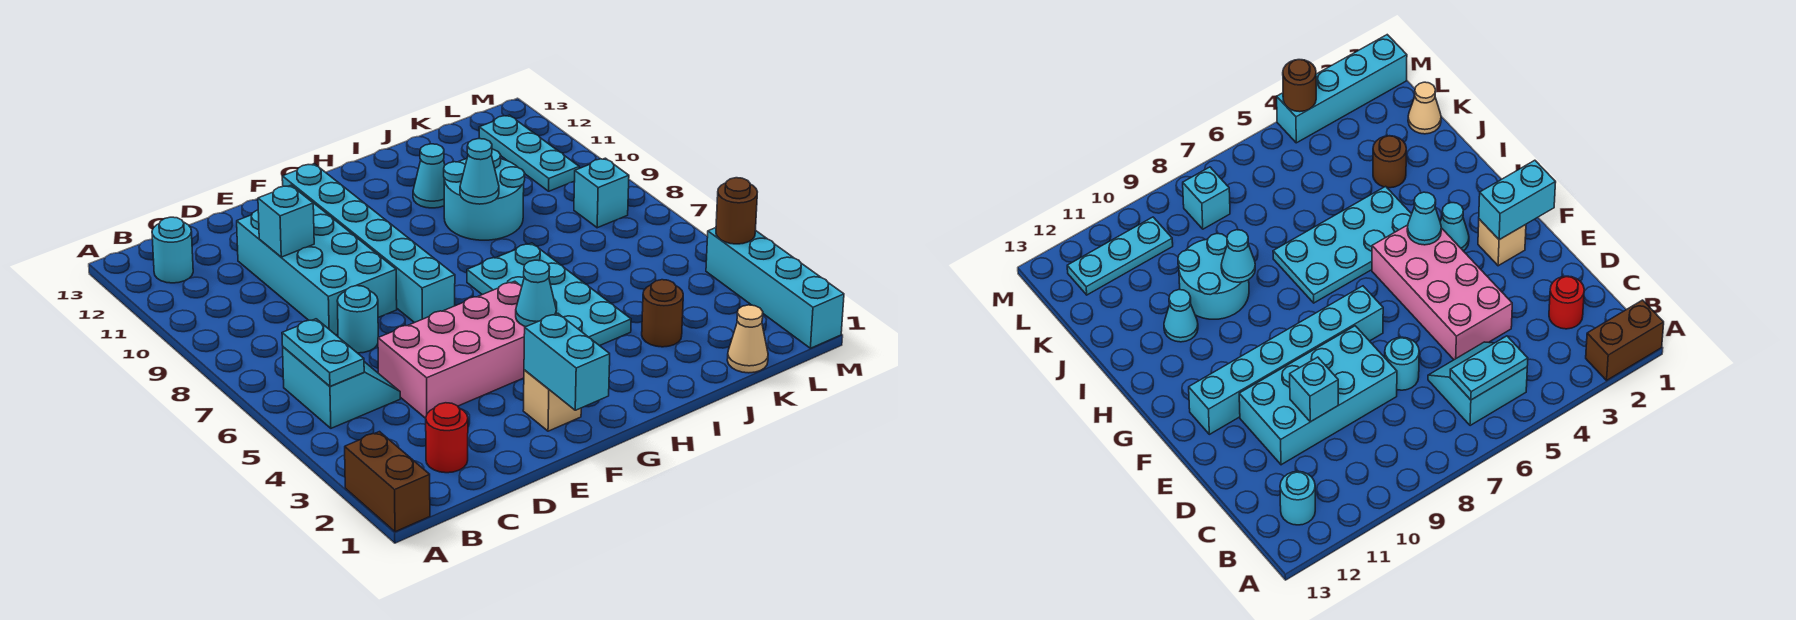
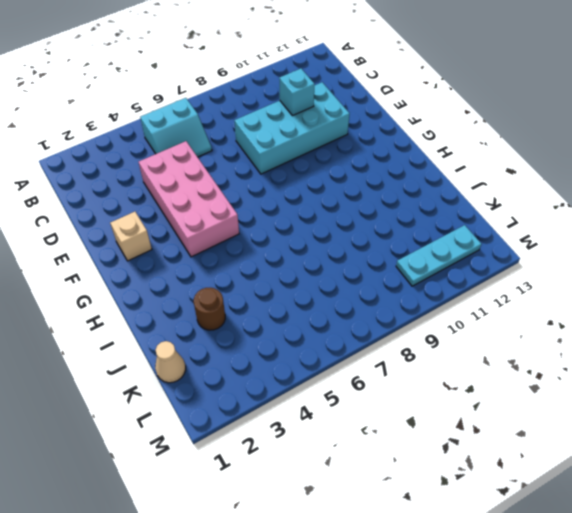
none -> brown brick A1:A2 level 1
none -> cyan round brick B12 level 1
none -> red round brick C2 level 1

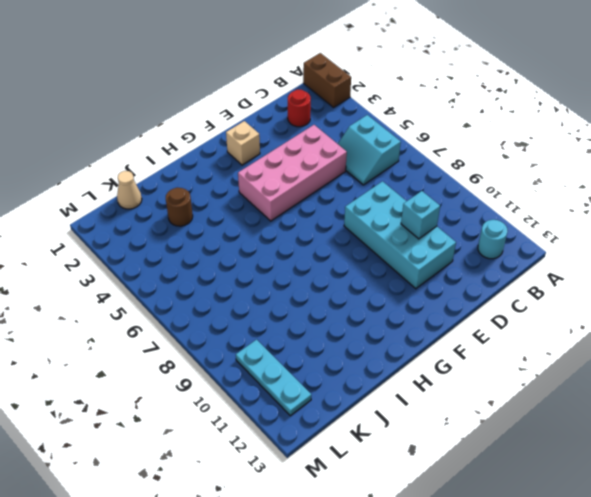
none -> cyan round brick D7 level 1
none -> cyan brick F7:F12 level 1
none -> cyan cone G3 level 1

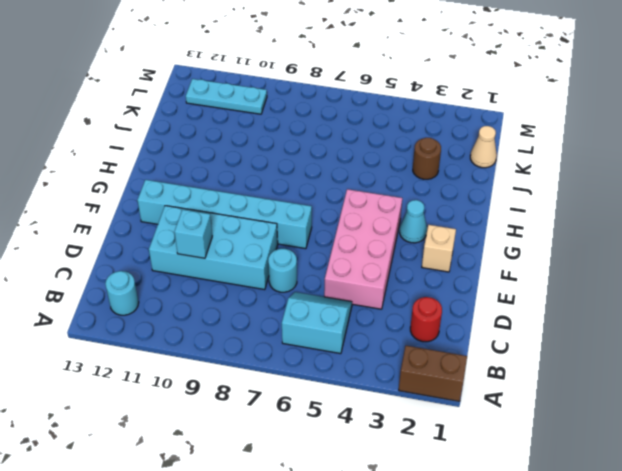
none -> cyan plate H4:I7 level 1
none -> cyan round brick I9:J10 level 1
none -> cyan cone I11 level 1

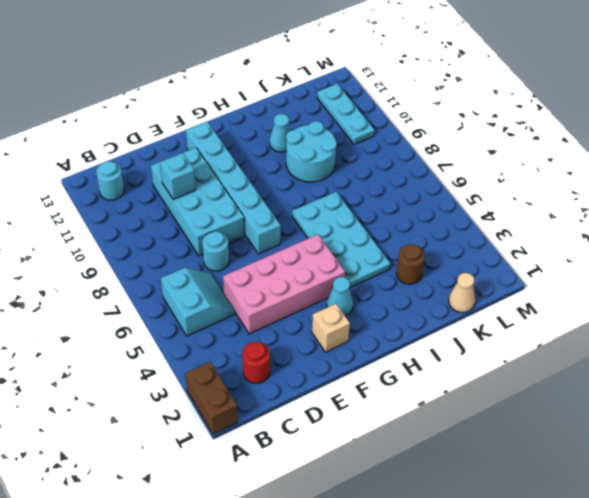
none -> cyan brick L8 level 1
none -> cyan brick M1:M4 level 1
none -> cyan plate B5:B6 level 2

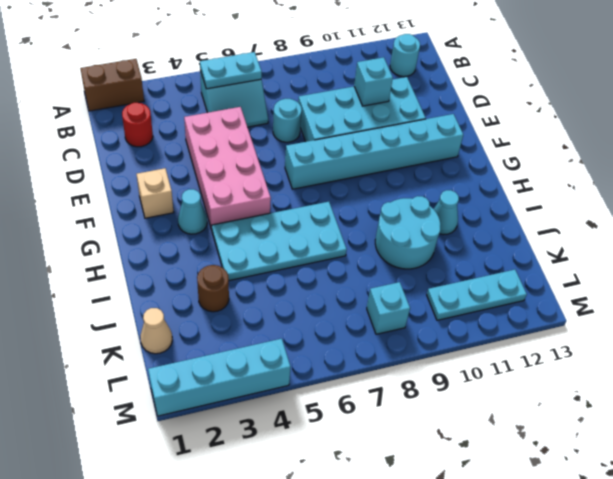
none -> cyan brick F1:F2 level 2
none -> cyan cone G4 level 2
none -> cyan cone I9 level 2

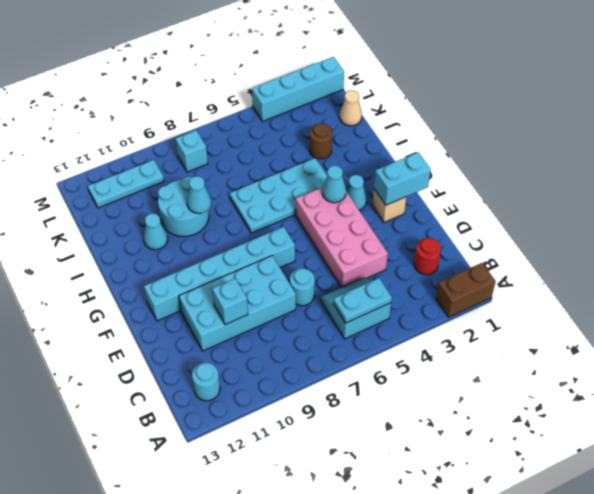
none -> brown round brick M4 level 2

